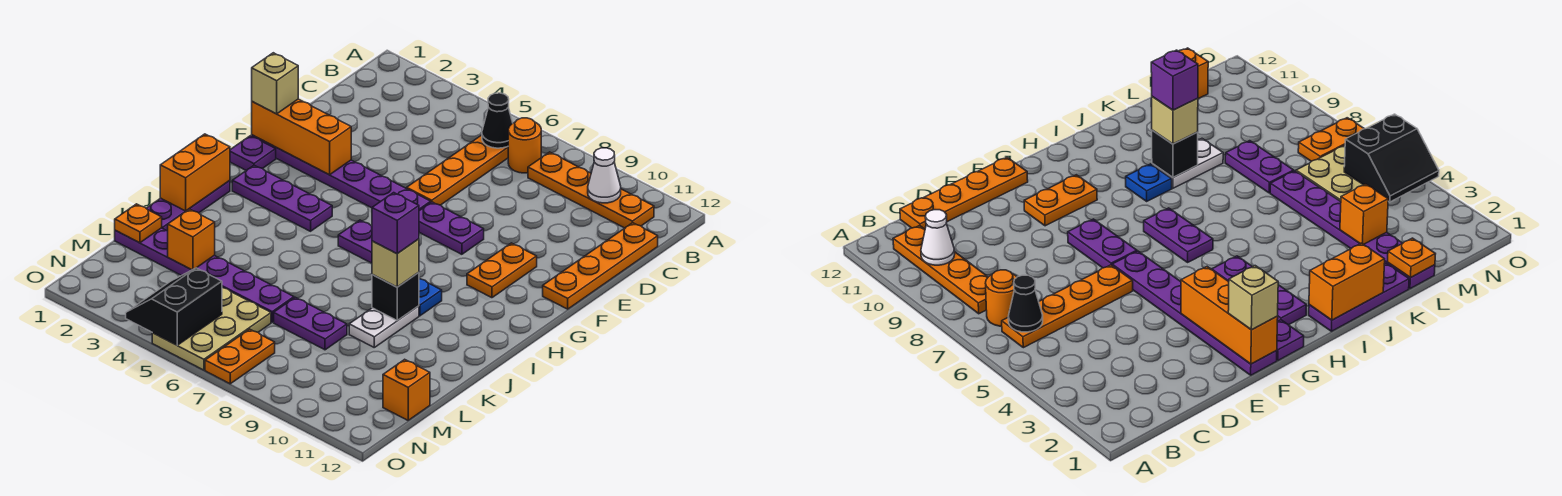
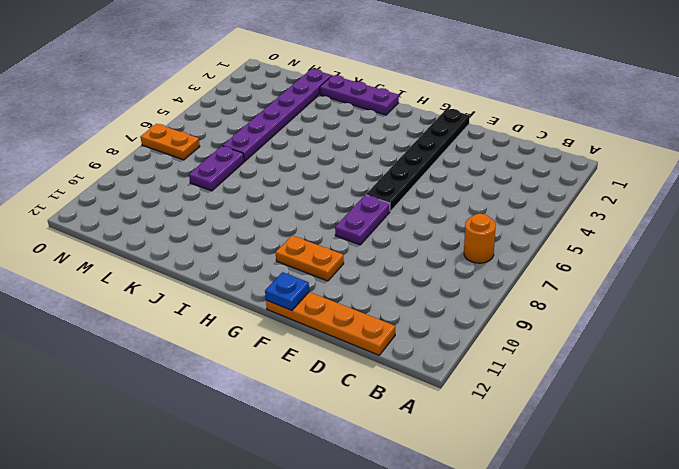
black plate F1:F6 level 1 -> purple plate F1:F6 level 1
blue plate F12 level 2 -> blue plate I9 level 1
none -> orange plate B6:E6 level 1
none -> orange plate B8:B11 level 1
none -> purple plate G1 level 1

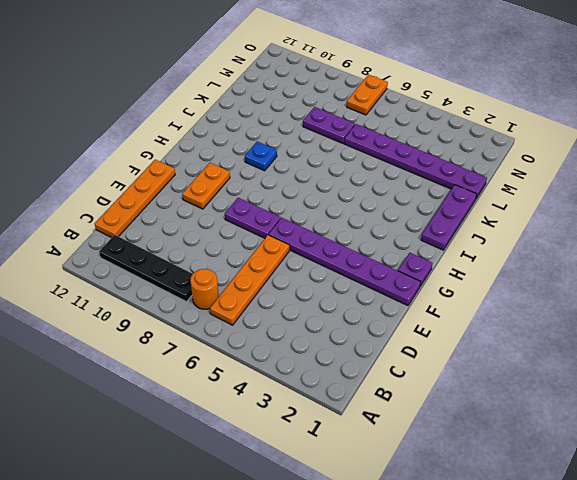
black plate B8:B11 level 1 -> orange plate B8:B11 level 1
none -> purple plate H2:H4 level 1
none -> purple plate H6:H7 level 1
none -> white plate J9:K9 level 1

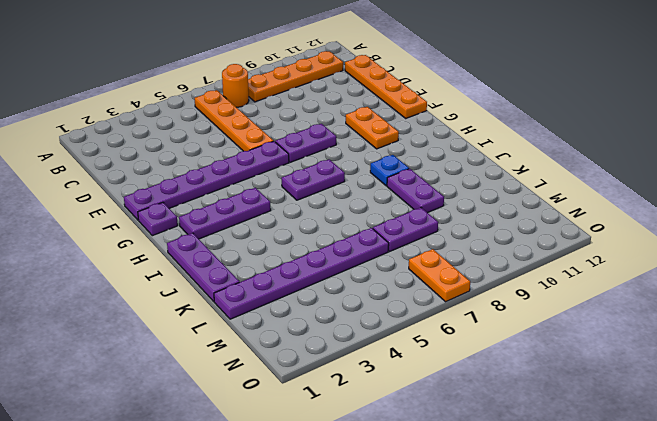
purple plate J9:K9 level 1 -> white plate J9:K9 level 1
none -> tan plate M5:O6 level 1
none -> orange brick M12 level 1
none -> black cone B6 level 2

